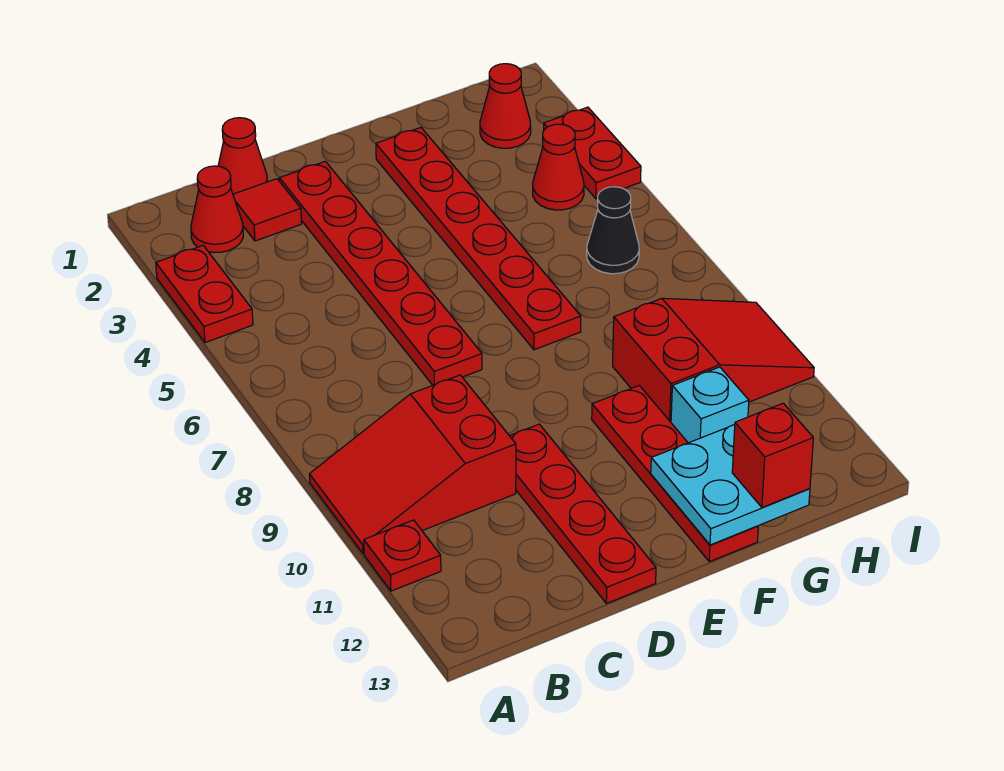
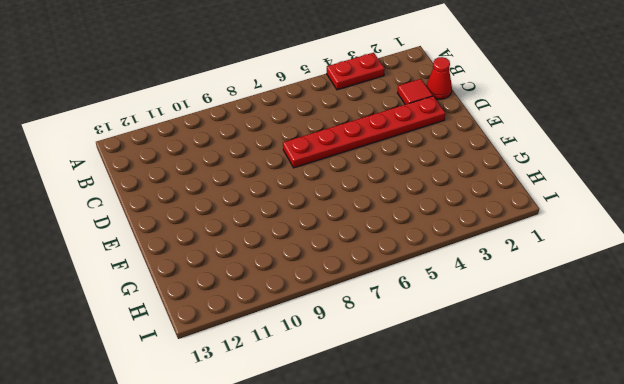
none -> red slope A9:C10 level 1 top C
none -> red plate A11 level 1
none -> red cone B2 level 1

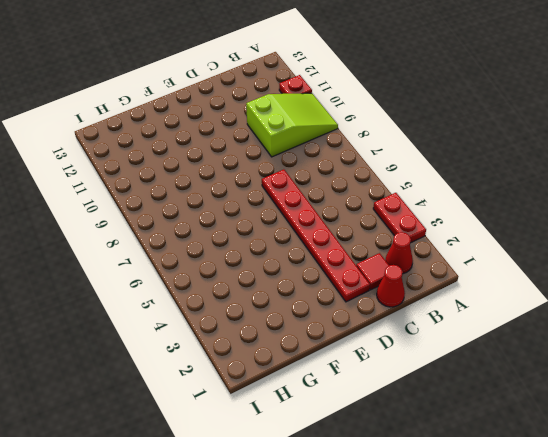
lime slope A9:C10 level 1 top C -> red slope A9:C10 level 1 top C
none -> red plate D10:D13 level 1
none -> red plate F2:F7 level 1
none -> red plate F10:F13 level 1

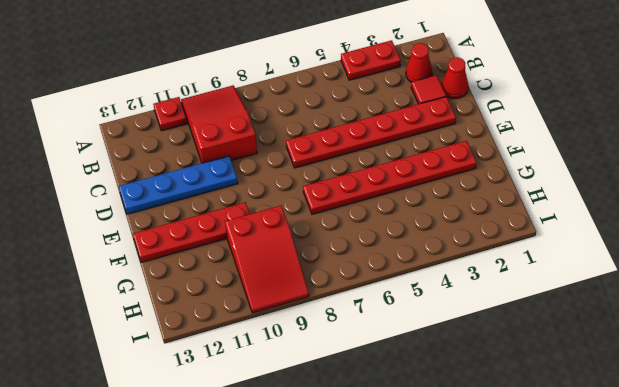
blue plate D10:D13 level 1 -> red plate D10:D13 level 1
none -> cyan brick G11 level 1
none -> red cone H2 level 1
none -> red cone H4 level 1

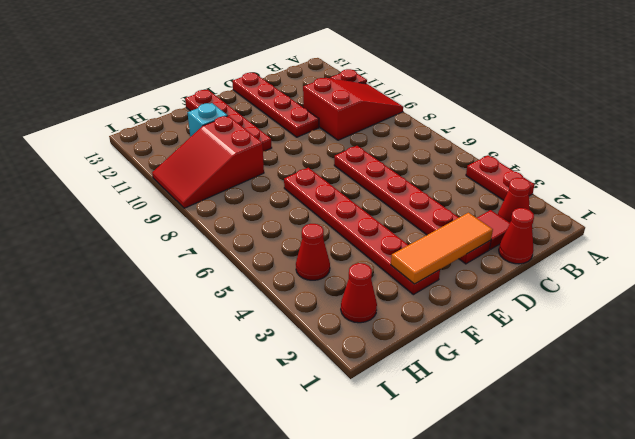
orange tile D2:F2 level 2 -> none
none -> black cone H6 level 1
none -> red plate I3:I4 level 1
none -> cyan plate F12:G13 level 2

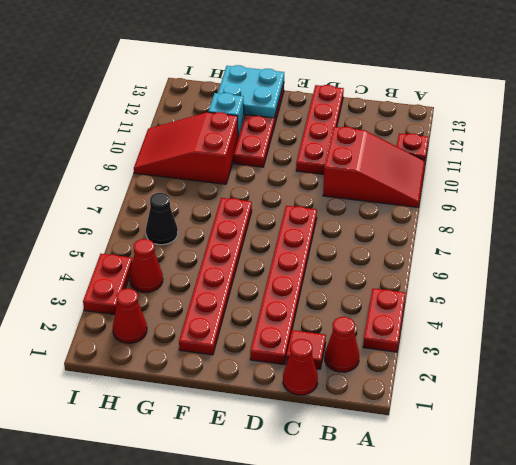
none -> red brick G13 level 3

